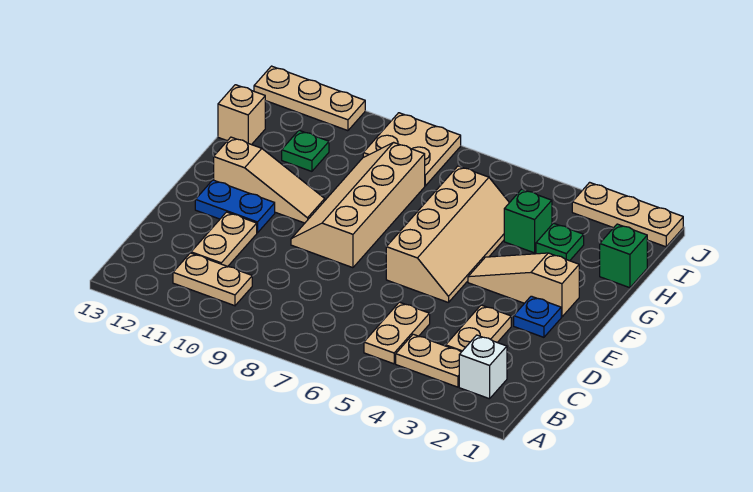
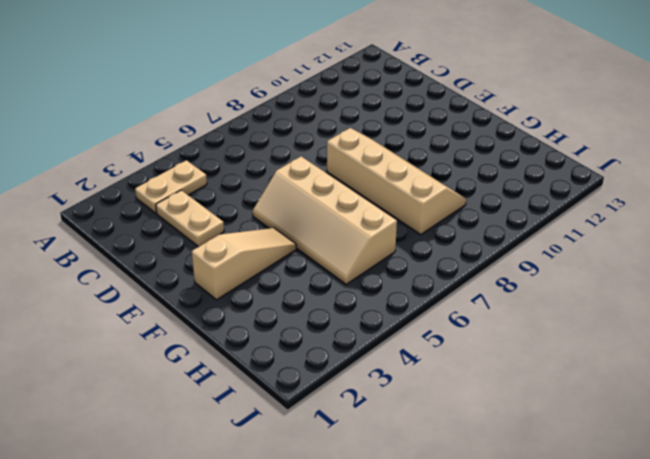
none -> white brick B2 level 1
none -> tan plate B5:C5 level 1
none -> tan plate B10:B11 level 1

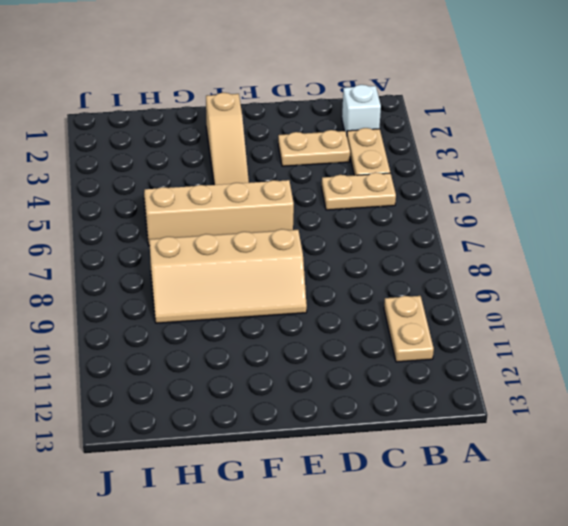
none -> tan plate C11:D11 level 1
none -> blue plate E2 level 1
none -> blue plate E11:E12 level 1

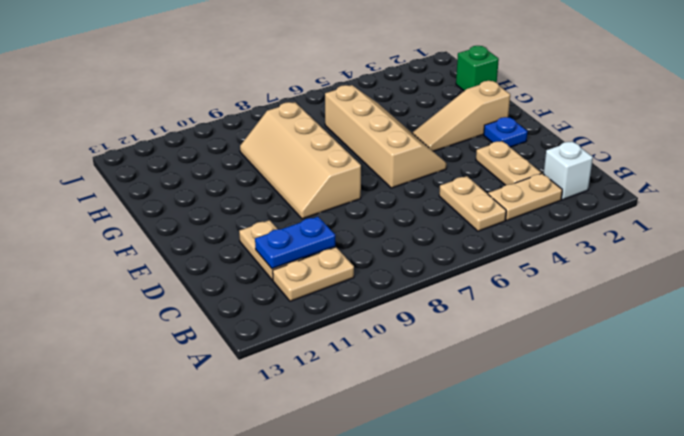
blue plate C10:C11 level 2 -> blue plate E11:E12 level 1
none -> tan slope F10:F12 level 1 top 12
none -> green plate H3 level 1
none -> green brick H4 level 1

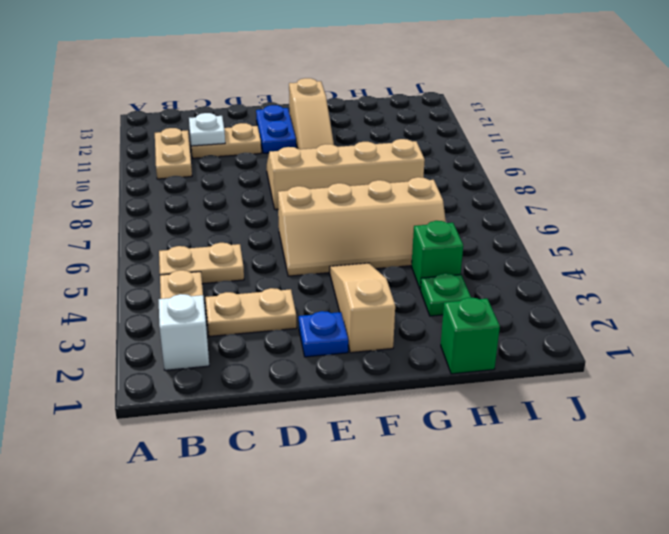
white plate C11 level 2 -> none
none -> green plate H11 level 1
none -> tan brick H13 level 1
none -> tan plate I8:J9 level 1

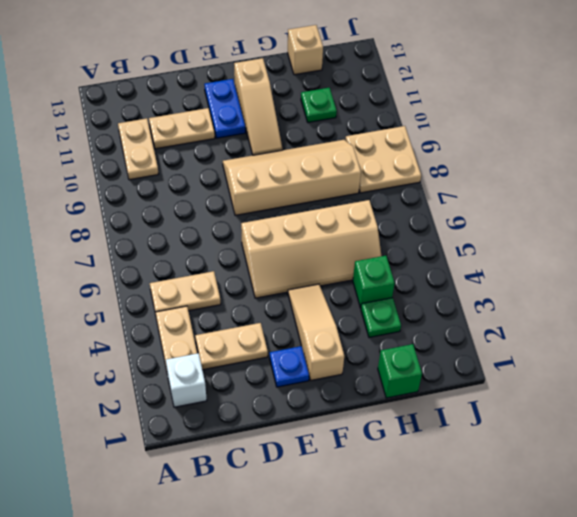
none -> tan plate J1:J3 level 1
none -> tan plate J11:J13 level 1

